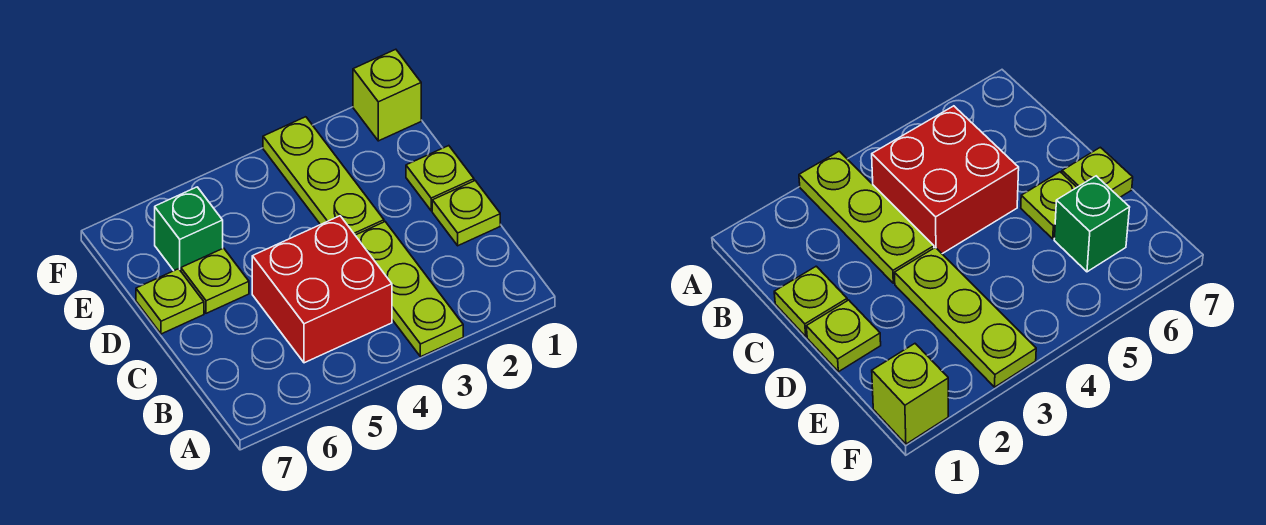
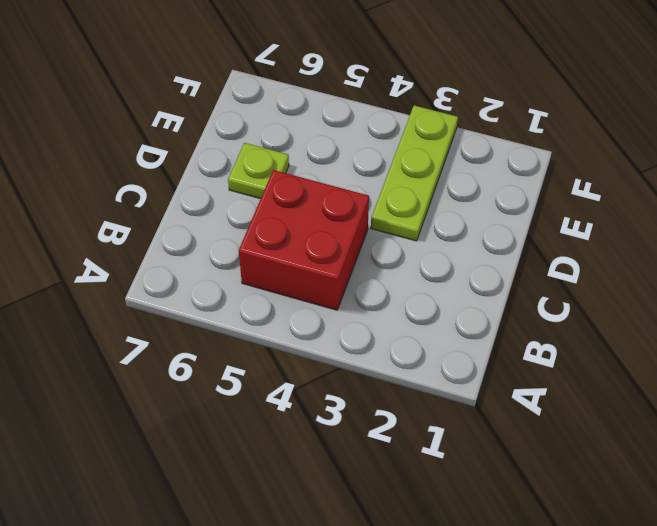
none -> lime plate A3:C3 level 1
none -> lime plate C1 level 1

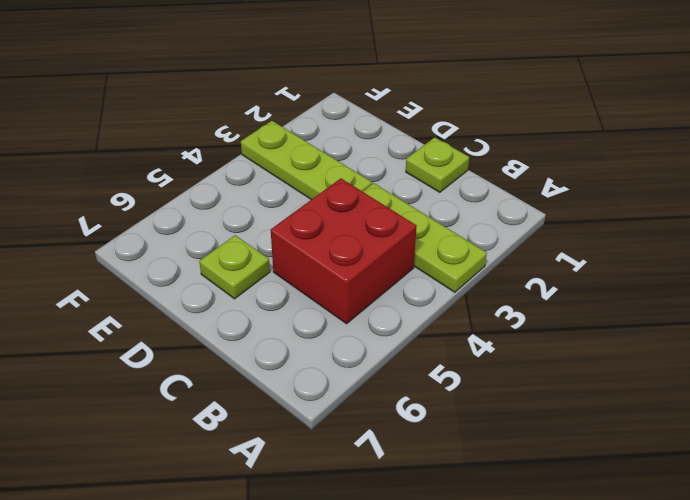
none -> lime plate D1 level 1
none -> lime plate D7 level 1

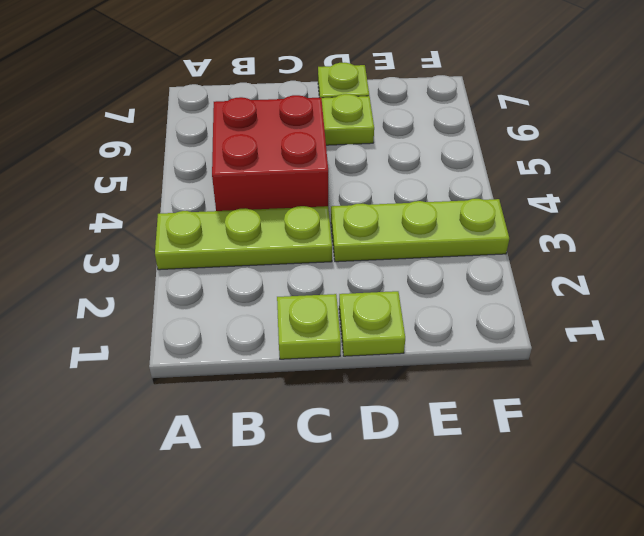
none -> green brick E6 level 1
none -> lime brick F1 level 1

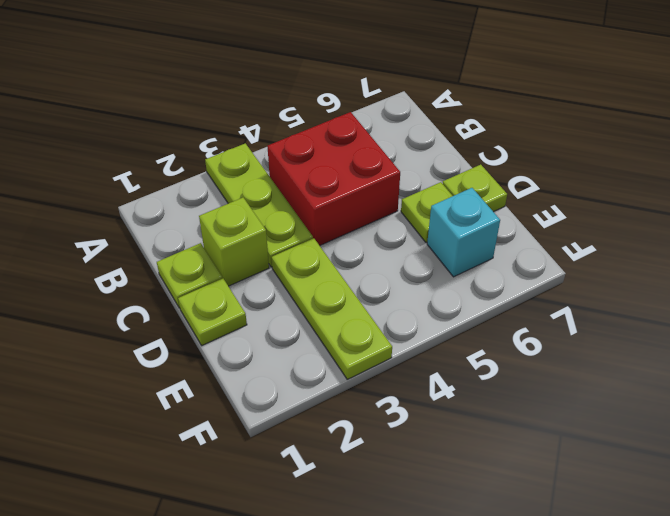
lime brick C2 level 1 -> lime brick F1 level 1
cyan brick E6 level 1 -> green brick E6 level 1

